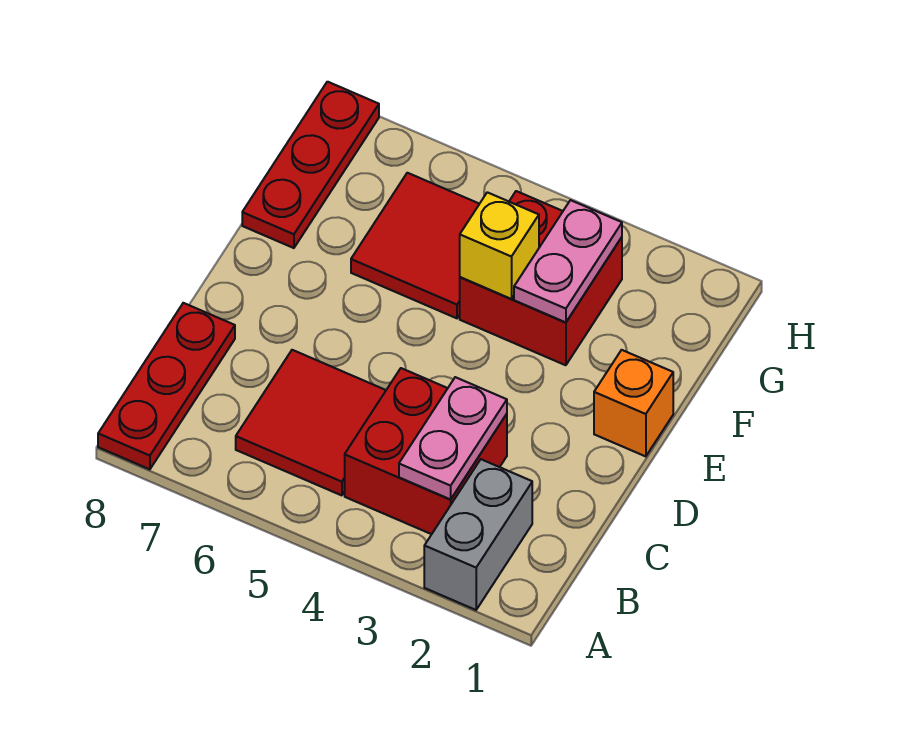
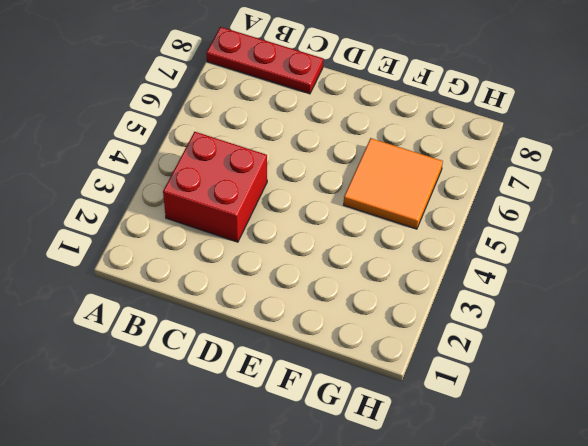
orange tile F5:G6 level 1 -> red tile F5:G6 level 1
none -> grey brick A2:B2 level 1
none -> red tile B5:C6 level 1

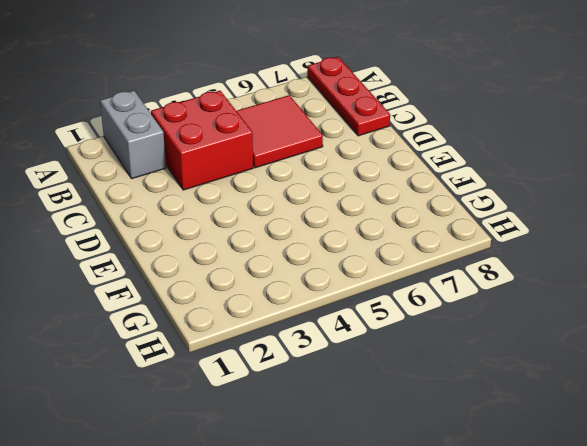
none -> orange brick E1 level 1
none -> red brick F3:G4 level 1

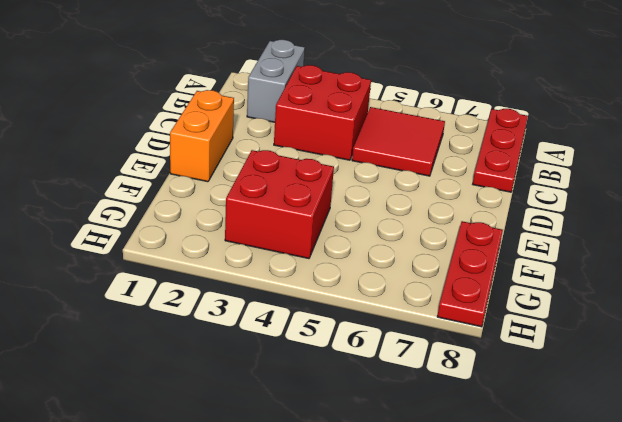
orange brick D1:E1 level 1 -> orange brick E1 level 1
none -> red tile F5:G6 level 1
none -> pink plate B3:C3 level 2

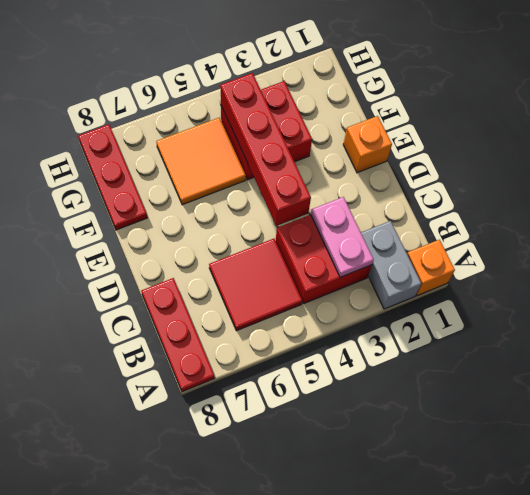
orange brick A1 level 1 -> none
red brick D4:G4 level 2 -> yellow brick F4 level 2
orange tile F5:G6 level 1 -> red tile F5:G6 level 1
none -> pink plate F3:G3 level 2

